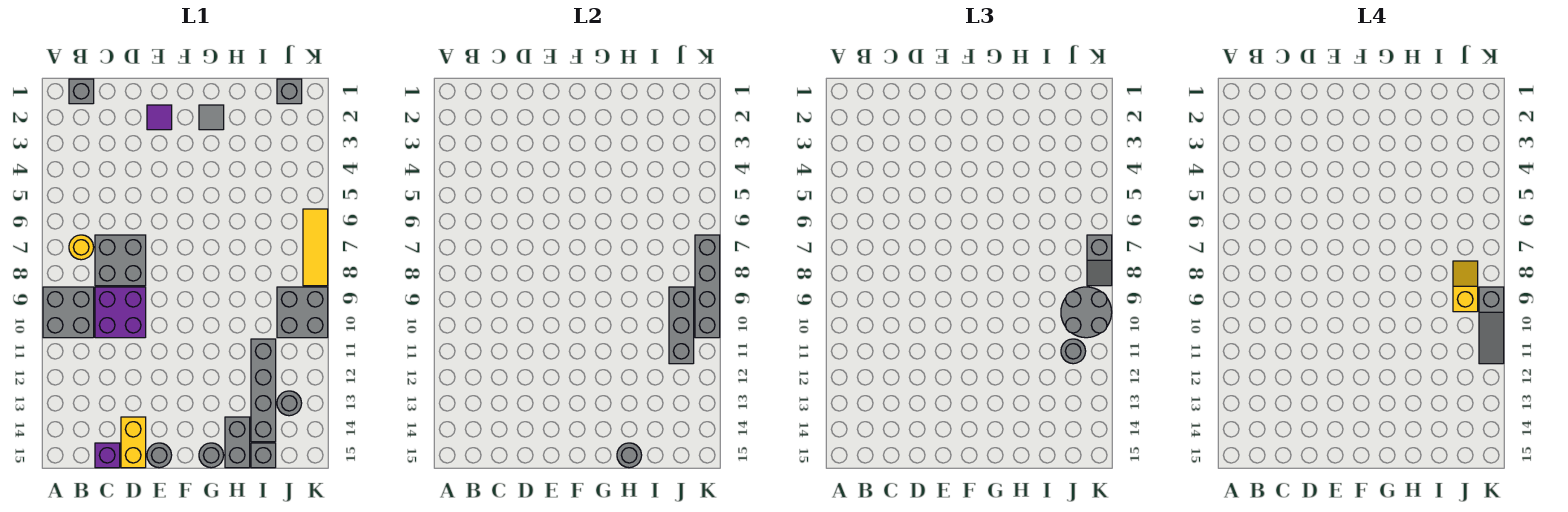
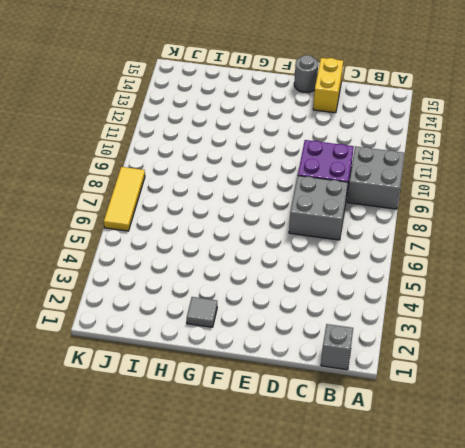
none -> yellow round brick B7 level 1
none -> purple brick C15 level 1
none -> purple tile E2 level 1

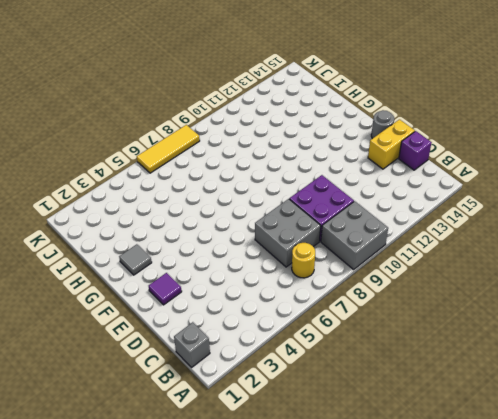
none -> grey round brick G15 level 1
none -> grey brick H14:H15 level 1
none -> grey brick I11:I14 level 1

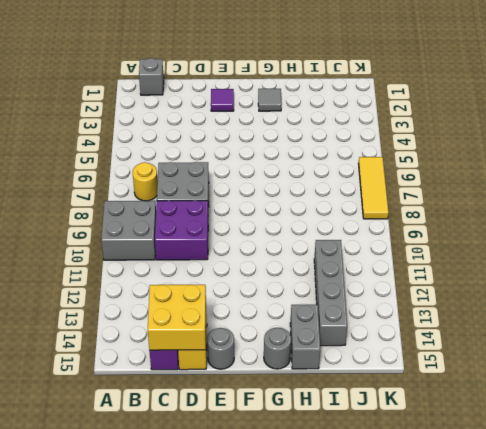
yellow brick C14:D15 level 2 -> none
none -> grey brick I15 level 1
none -> grey brick J1 level 1
none -> grey brick J9:K10 level 1

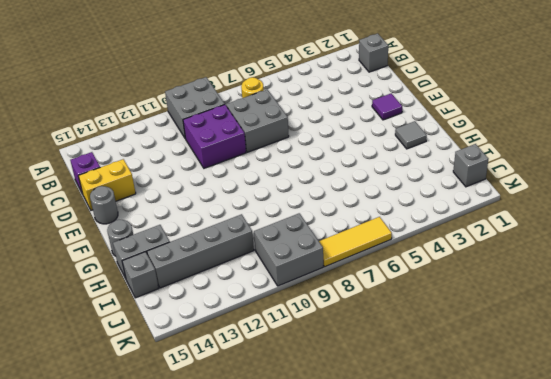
none -> grey round brick J13 level 1
none -> grey round brick H15 level 2
none -> grey brick J9:J11 level 2

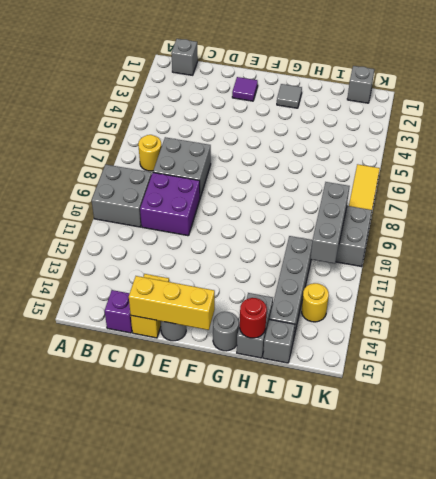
yellow brick D15:F15 level 2 -> none
red round brick H15 level 2 -> grey round brick H15 level 2
yellow round brick J13 level 1 -> grey round brick J13 level 1
none -> grey brick K7:K10 level 2
none -> grey round brick J9:K10 level 3
none -> grey round brick J11 level 3

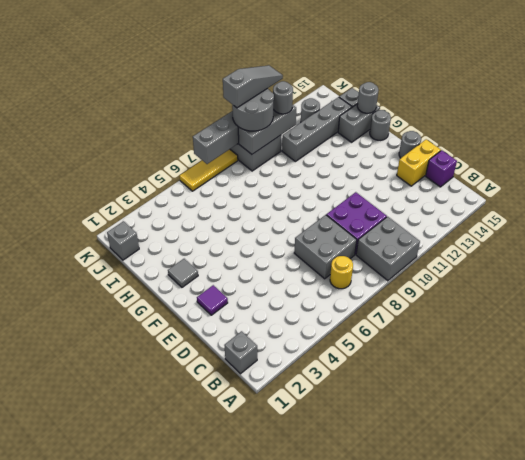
none -> grey slope K7:K8 level 3 top 7
none -> yellow slope J8:J9 level 4 top 9

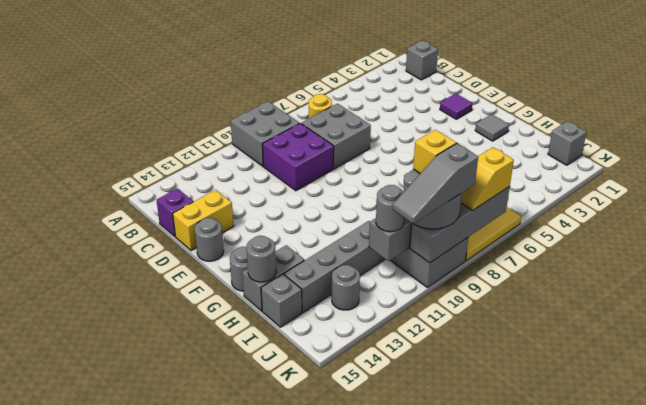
yellow slope K7:K8 level 3 top 7 -> grey slope K7:K8 level 3 top 7

